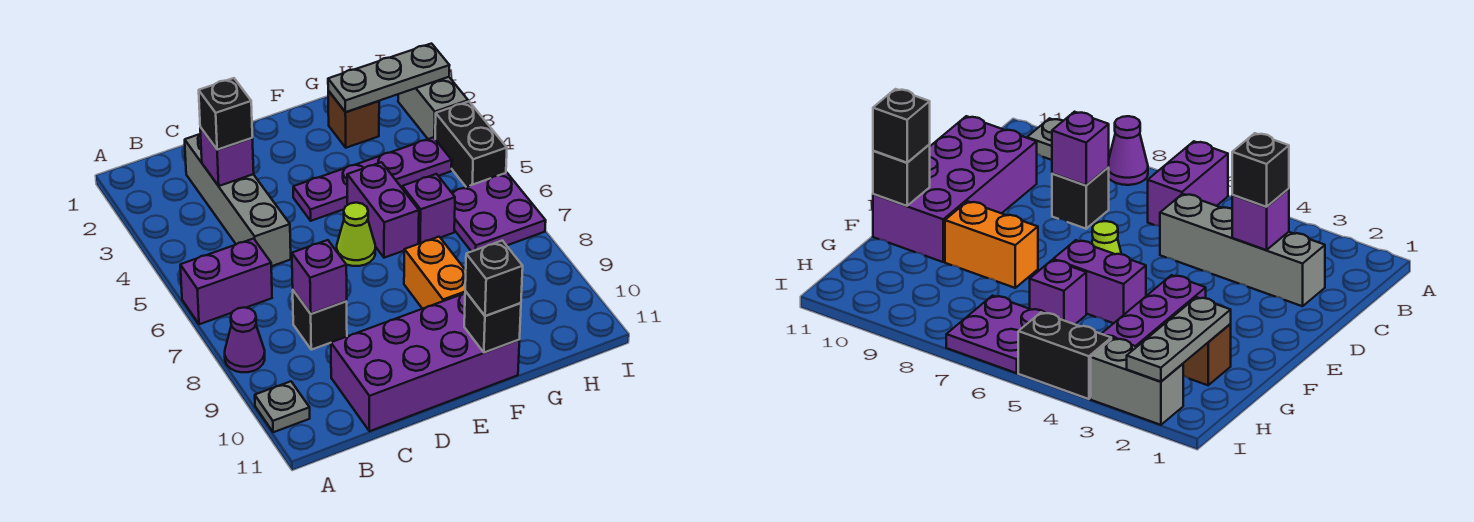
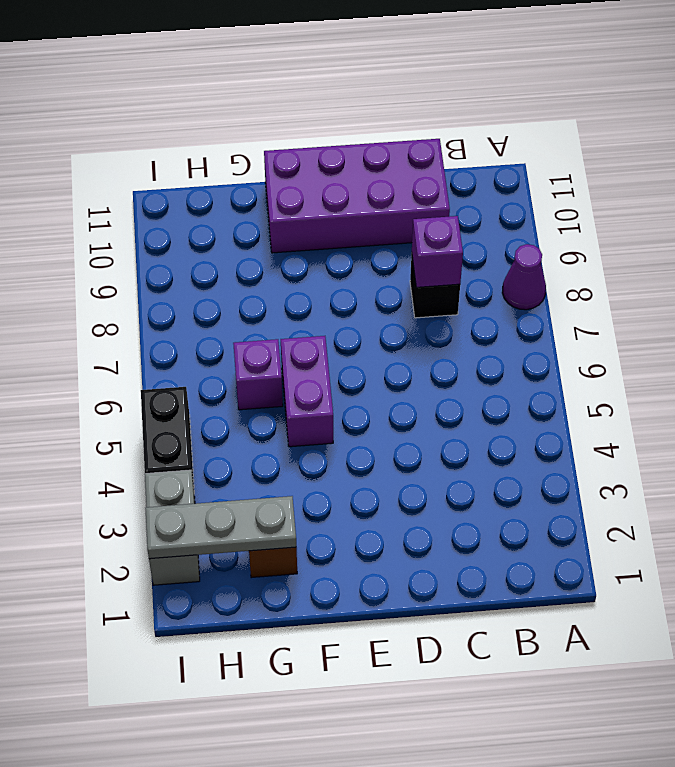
none -> purple brick A6:B6 level 1
none -> grey plate A10 level 1
none -> grey brick C2:C5 level 1

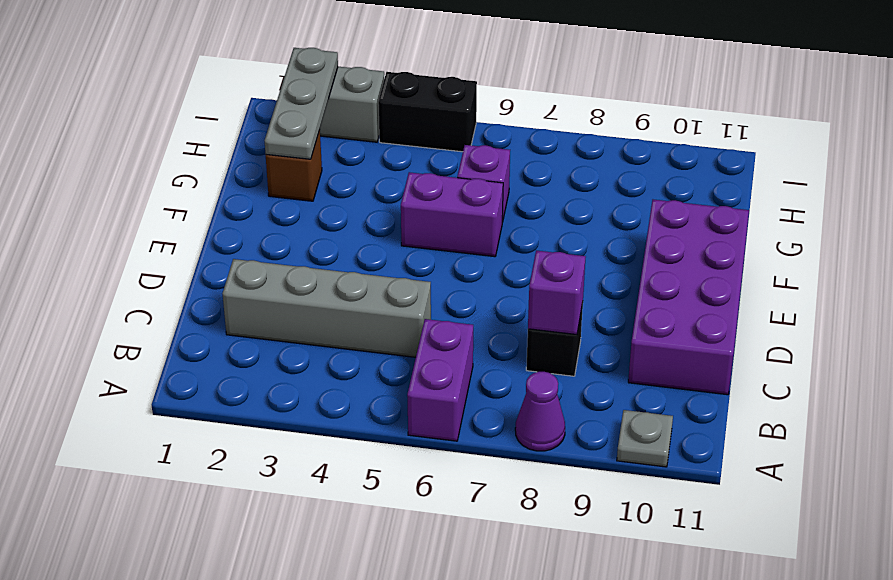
none -> purple plate E4:H4 level 1
none -> lime cone E6 level 1
none -> orange brick F8:F9 level 1

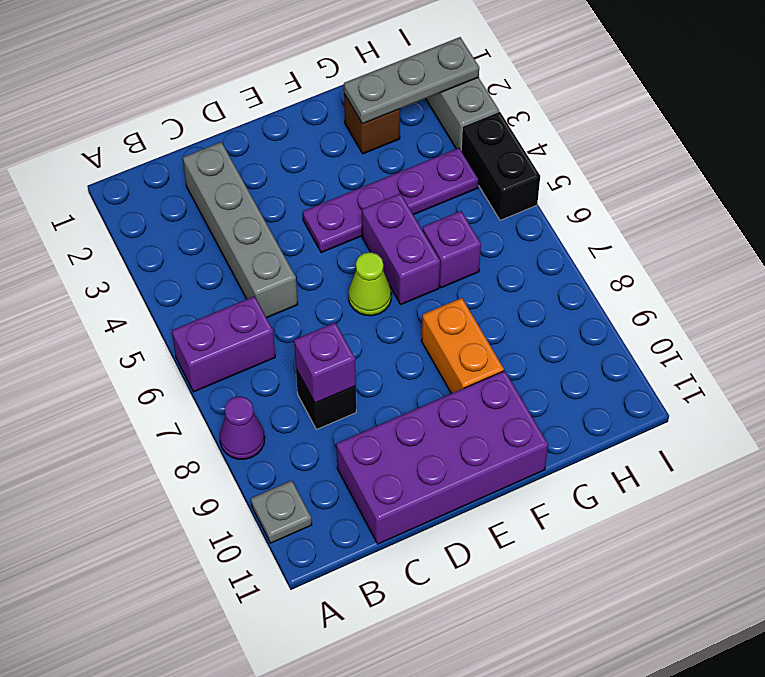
none -> purple plate H6:I7 level 1
none -> purple brick C3 level 2
none -> black brick F11 level 2

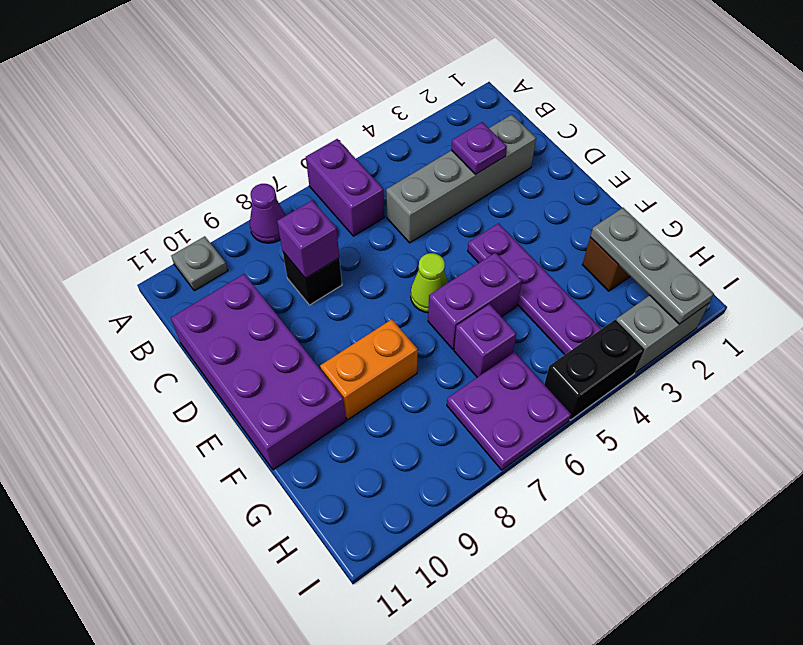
purple plate C3 level 2 -> purple brick C3 level 2
none -> black brick F11 level 2
none -> black brick C3 level 3
none -> black brick F11 level 3

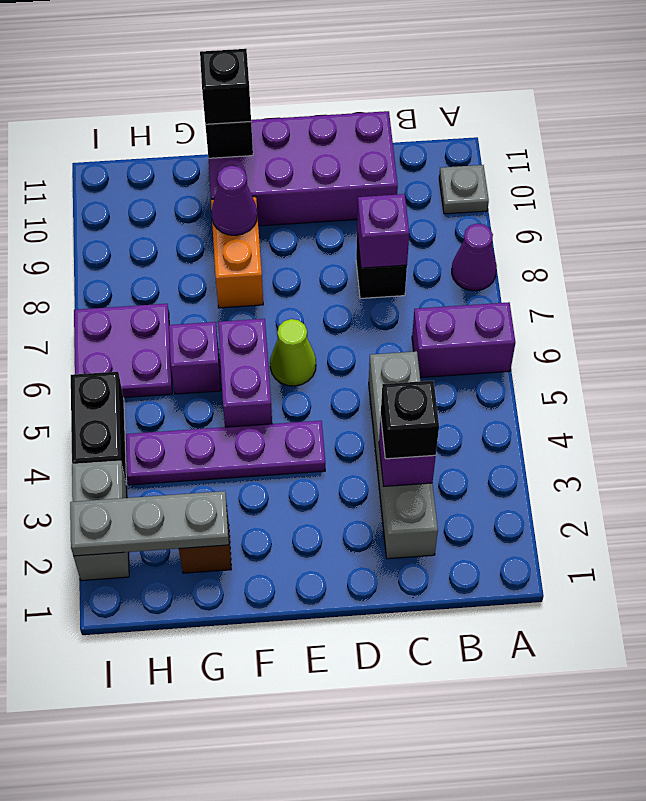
purple cone F9 level 2 -> none

